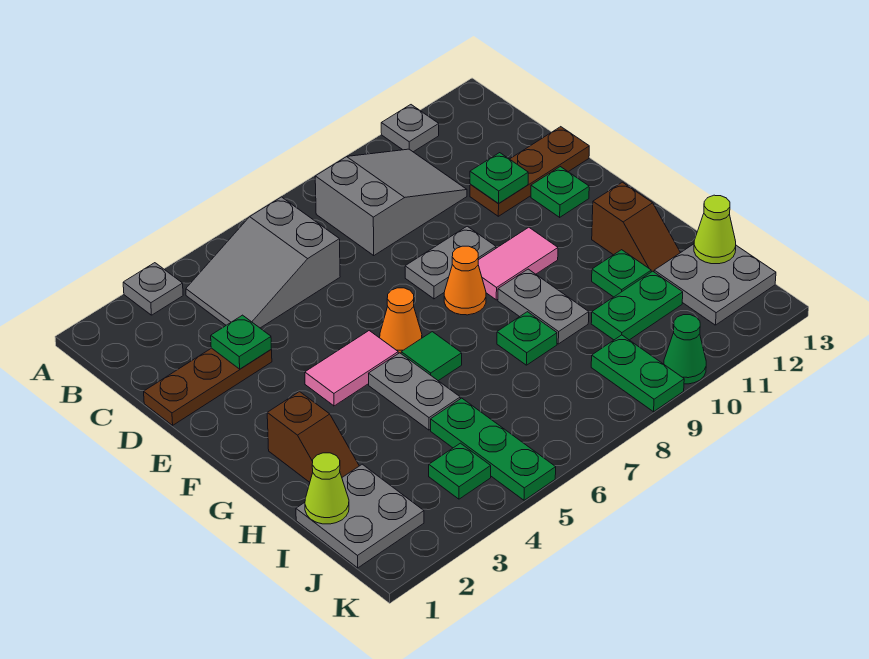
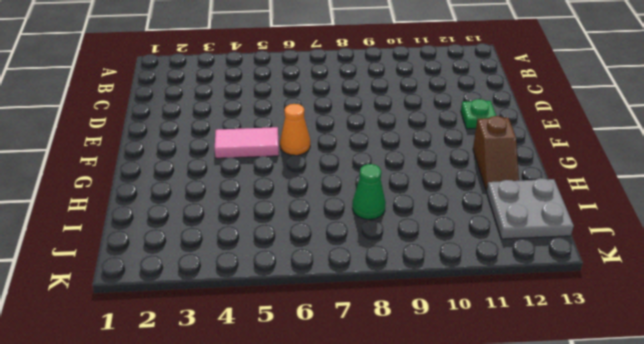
green cone I8 level 1 -> green cone K10 level 1
none -> grey plate A3 level 1
none -> grey plate A11 level 1
none -> grey slope B4:C6 level 1 top 6
none -> grey slope B8:C10 level 1 top 8

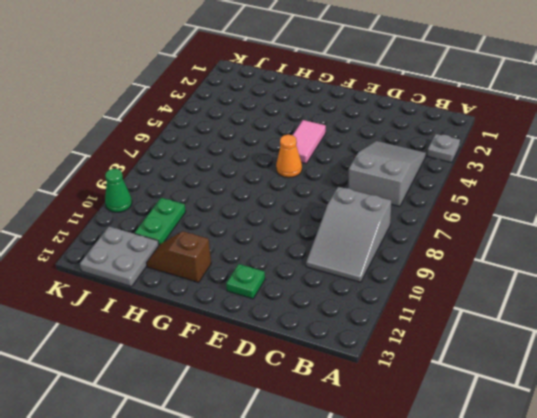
none -> grey plate A11 level 1
none -> brown plate D1:D3 level 1
none -> brown plate D11:D13 level 1
none -> grey plate E8:E9 level 1

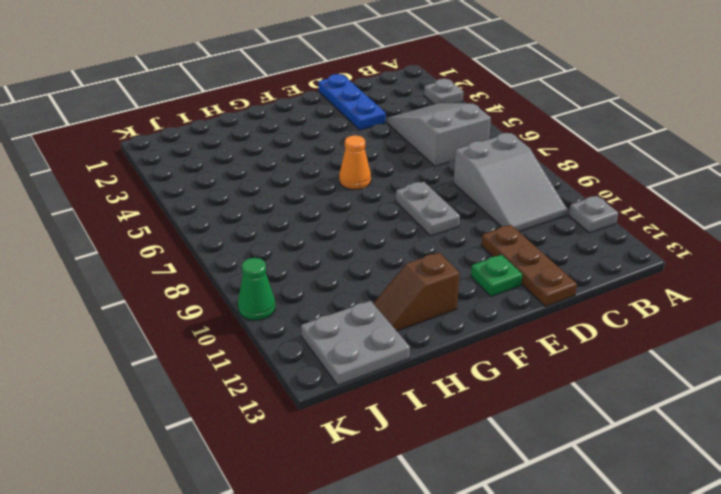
blue plate D1:D3 level 1 -> brown plate D1:D3 level 1
none -> pink tile F4:F5 level 1
none -> orange cone F8 level 1
none -> pink tile F9:F10 level 1
none -> brown slope G2:H2 level 1 top G

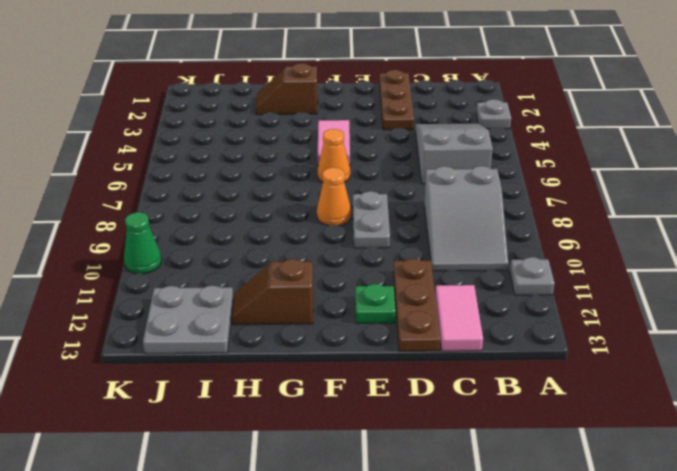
pink tile C12:C13 level 1 -> pink tile F9:F10 level 1
none -> grey plate G5:H5 level 1
none -> green tile G6 level 1
none -> grey plate G9:H9 level 1
none -> green plate H8 level 1

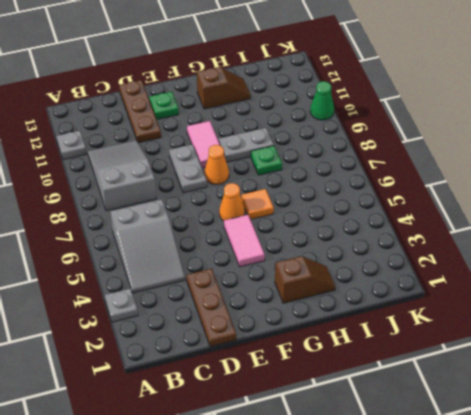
orange tile G6 level 1 -> green tile G6 level 1
none -> grey plate G5:H5 level 1
none -> green plate H11 level 1
none -> grey plate I1:J2 level 1
none -> green plate I5:K5 level 1

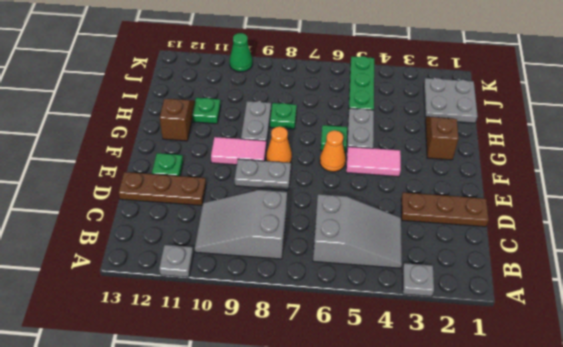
none -> green plate I10:I11 level 1
none -> grey plate I12:J13 level 1
none -> green plate J4 level 1
none -> green plate J9:K9 level 1

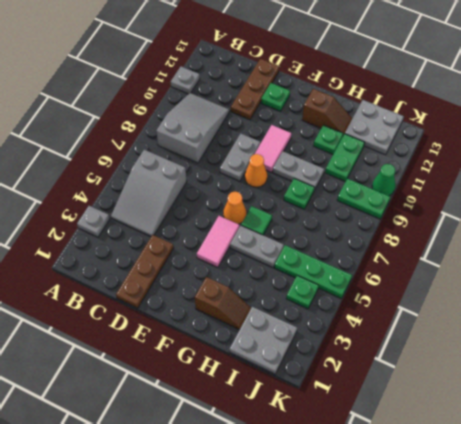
none -> green plate D3 level 2
none -> green plate D11 level 2
none -> lime cone I1 level 2
none -> lime cone I13 level 2

